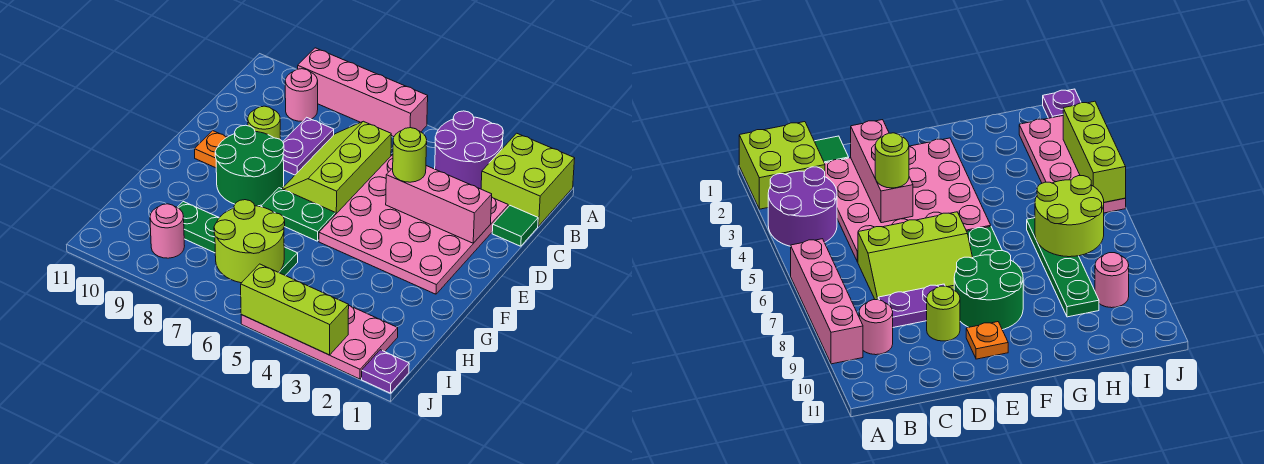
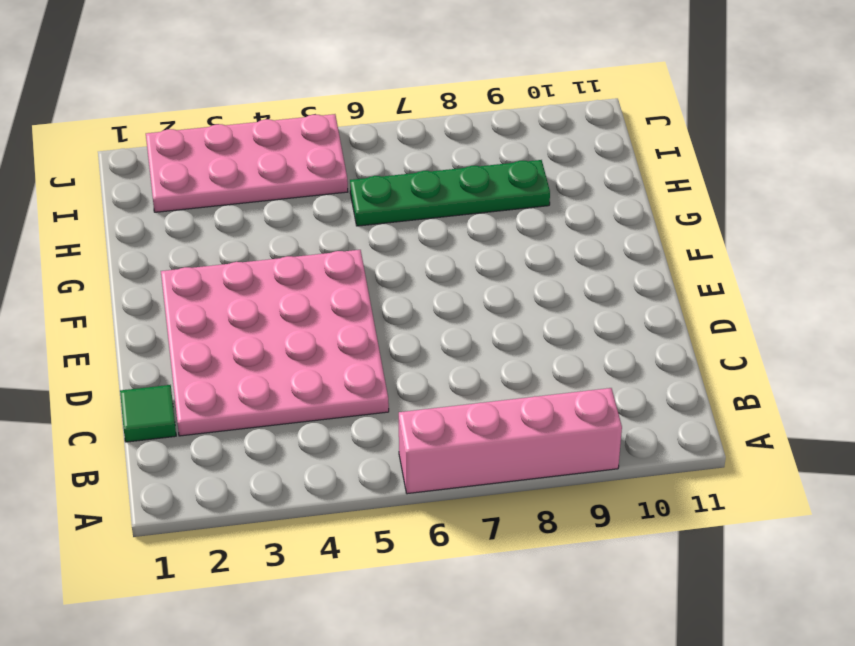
none -> lime brick A1:B2 level 1
none -> purple round brick A3:B4 level 1
none -> pink round brick B9 level 1

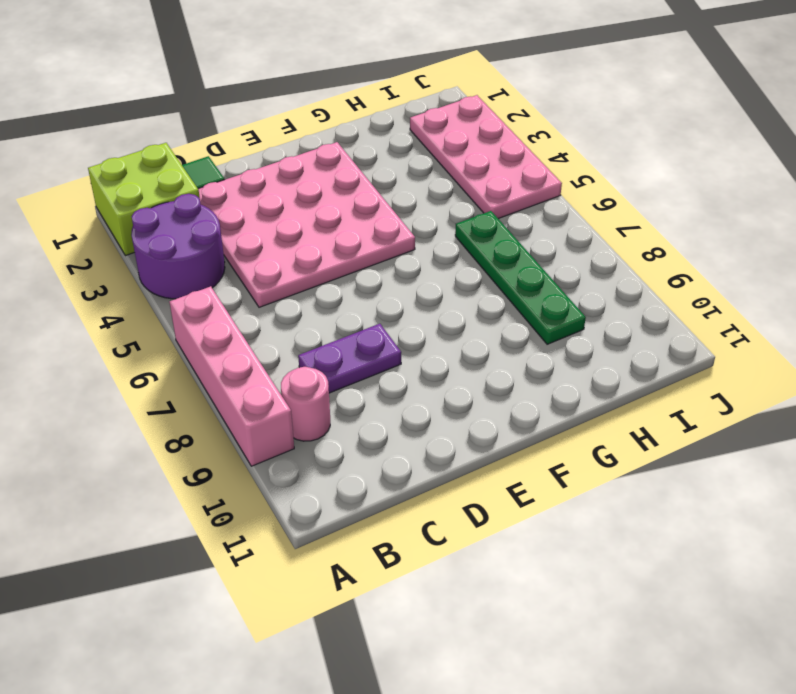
none -> lime slope C6:E7 level 1 top 6
none -> lime round brick D9 level 1
none -> green round brick E8:F9 level 1

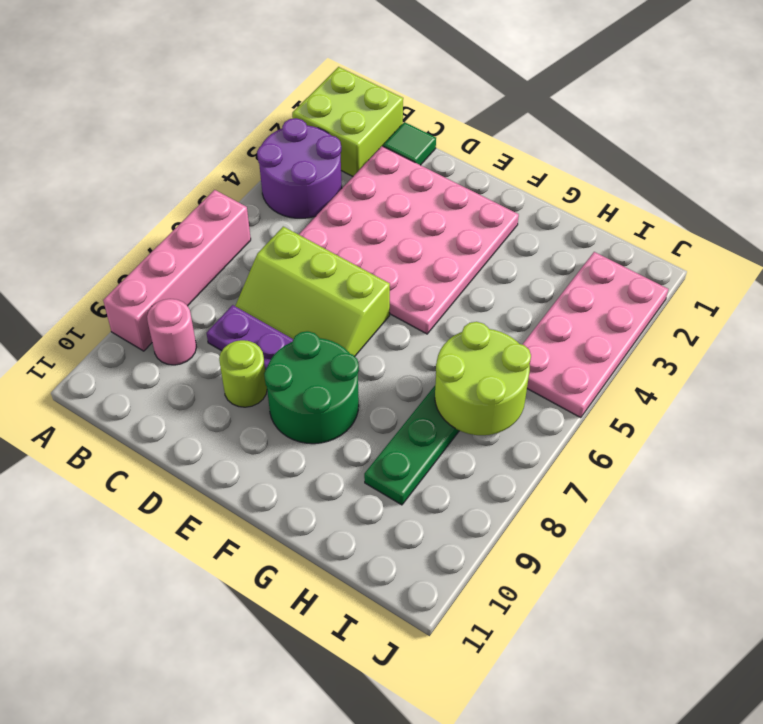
none -> orange plate E10 level 1
none -> green plate F6:F7 level 1
none -> pink round brick I9 level 1

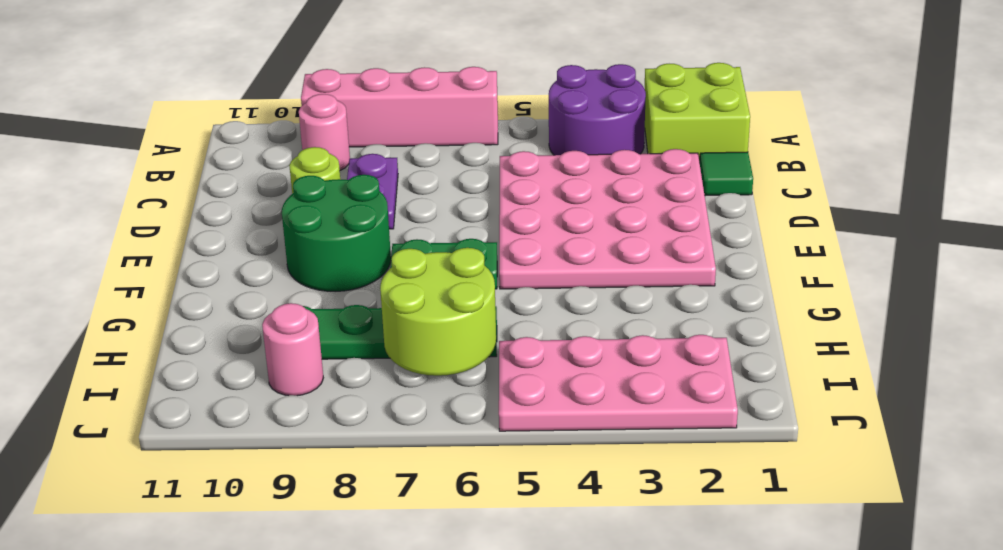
none -> lime slope C6:E7 level 1 top 6
none -> orange plate E10 level 1
none -> purple plate J1 level 1

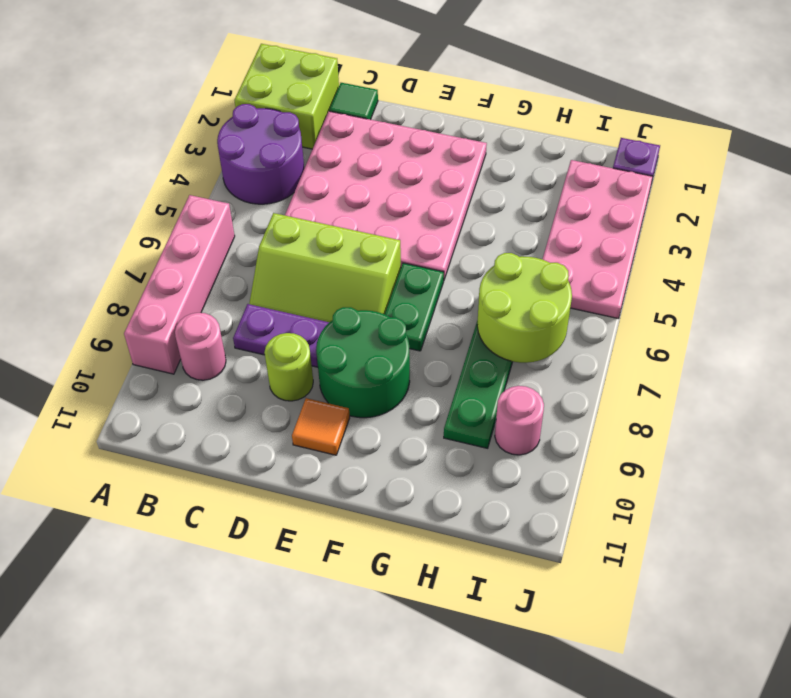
orange tile E10 level 1 -> orange plate E10 level 1
none -> pink brick D2:D4 level 2
none -> lime brick J3:J5 level 2
none -> lime round brick D4 level 3

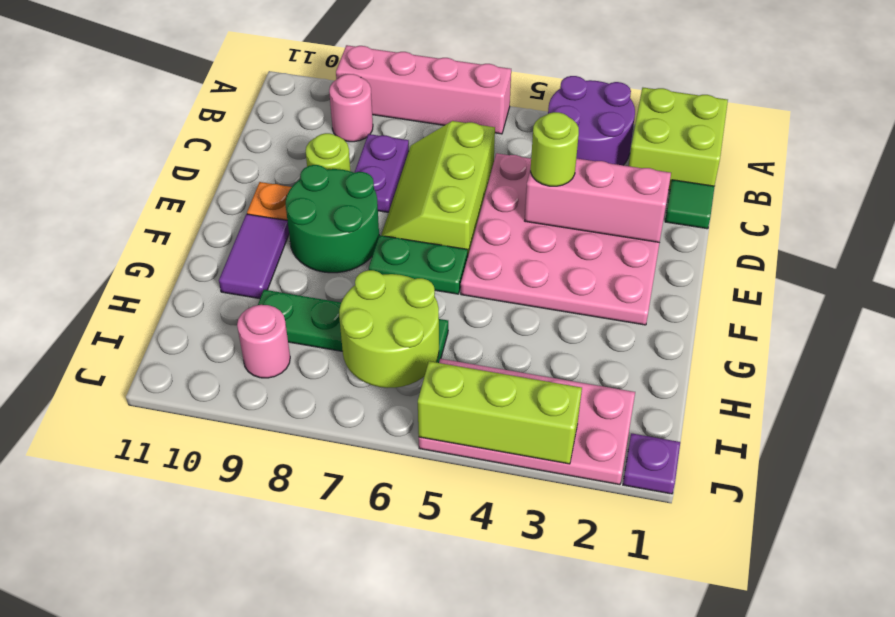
purple tile F10:G10 level 1 -> none

